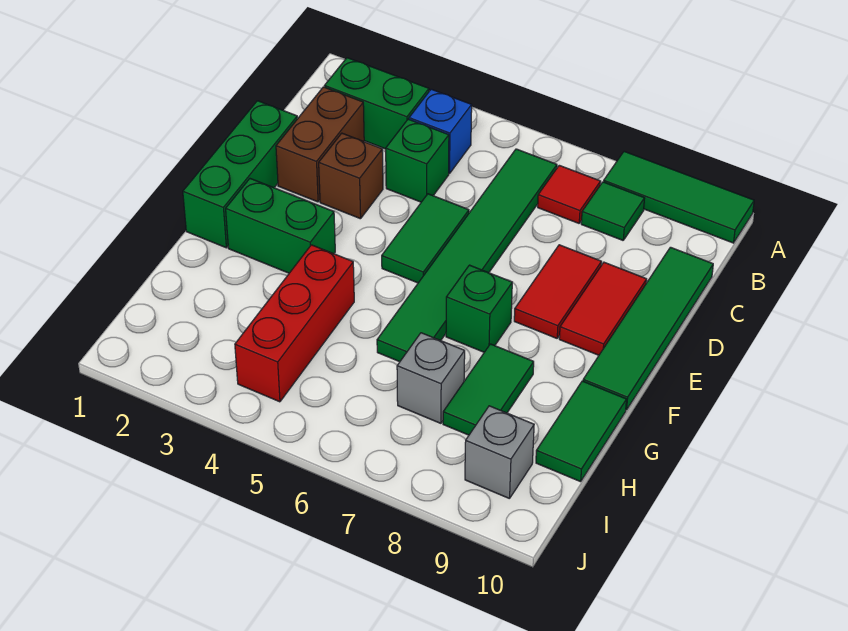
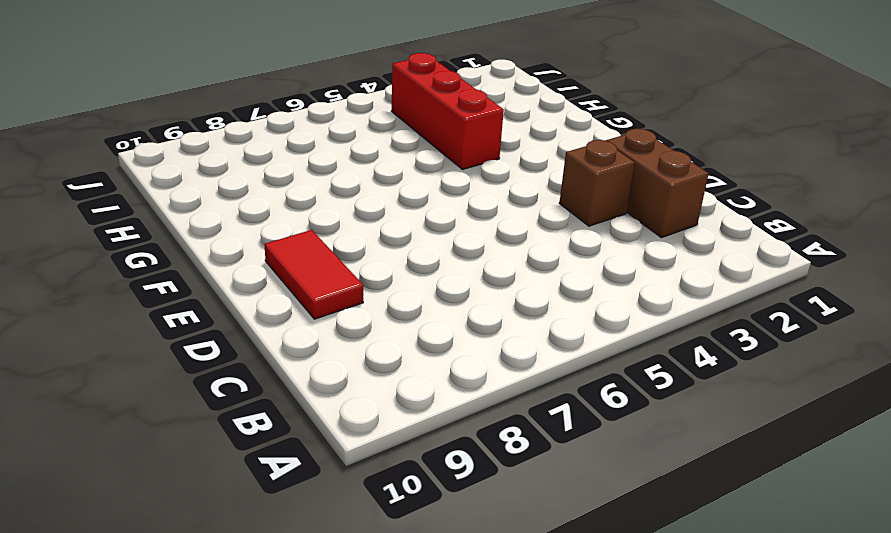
none -> green tile A8:A10 level 1
none -> green brick B2:B3 level 1
none -> blue brick B4 level 1

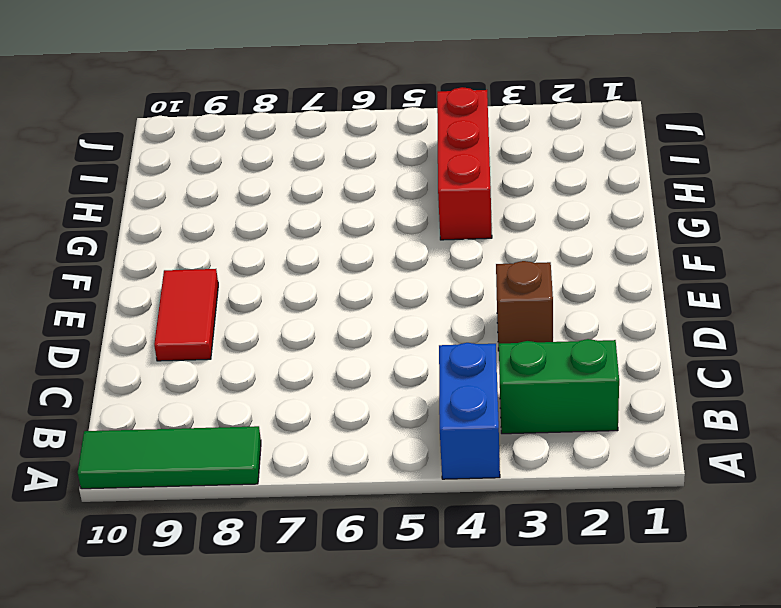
blue brick A4:B4 level 1 -> blue brick B4 level 1
none -> green tile B6:G6 level 1
none -> red tile B7 level 1
none -> green tile B8 level 1

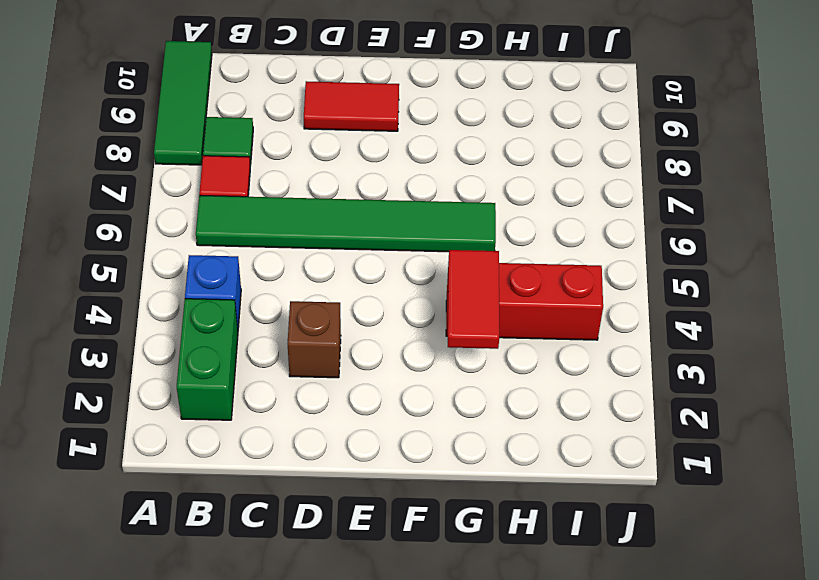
red tile G3:G4 level 2 -> red tile D8:E8 level 1
none -> brown brick C2:D2 level 1
none -> green brick C4 level 1
none -> green tile C10:F10 level 1

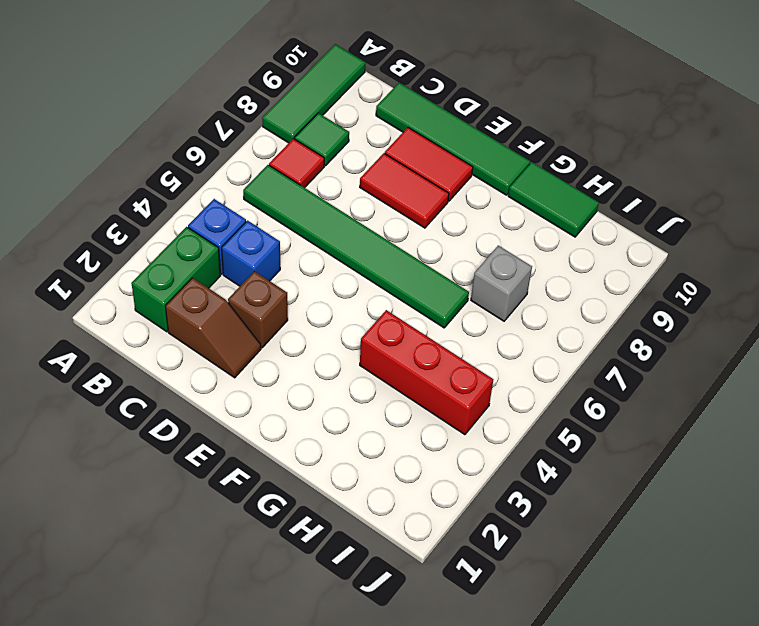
brown slope C2:D2 level 1 top C -> brown brick C2:D2 level 1
blue brick C4 level 1 -> green brick C4 level 1
none -> green brick D1:F1 level 1
none -> green tile D5:E5 level 1
none -> green brick F2:F3 level 1

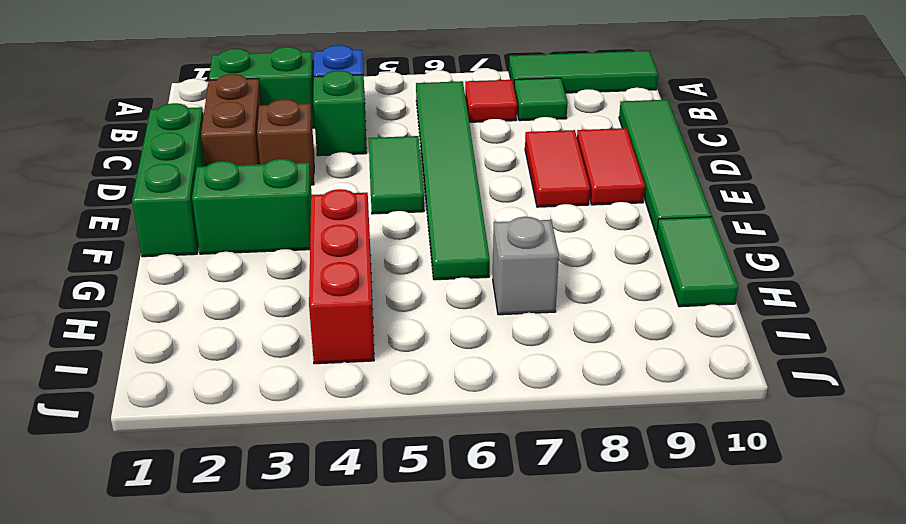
none -> green brick F7 level 1
none -> green tile G8:H8 level 1
none -> grey brick I9 level 1

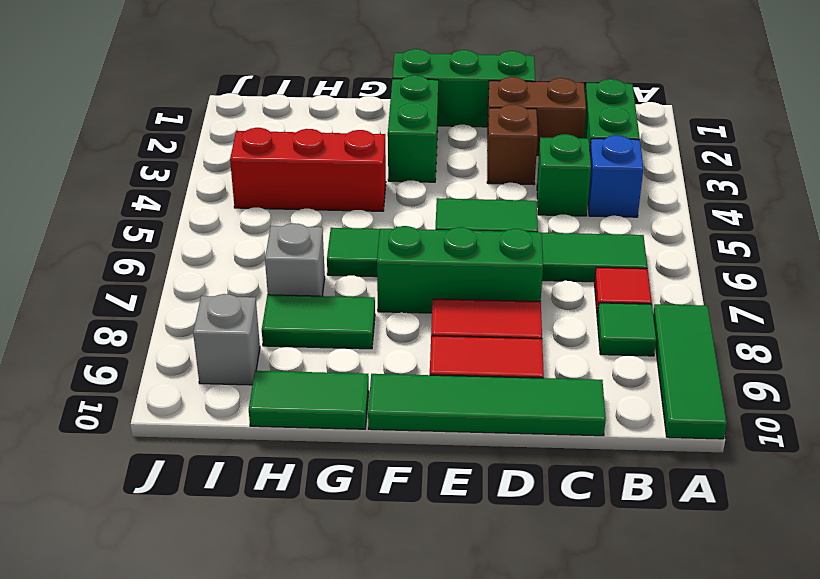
green brick D7:F7 level 1 -> green brick F7 level 1

